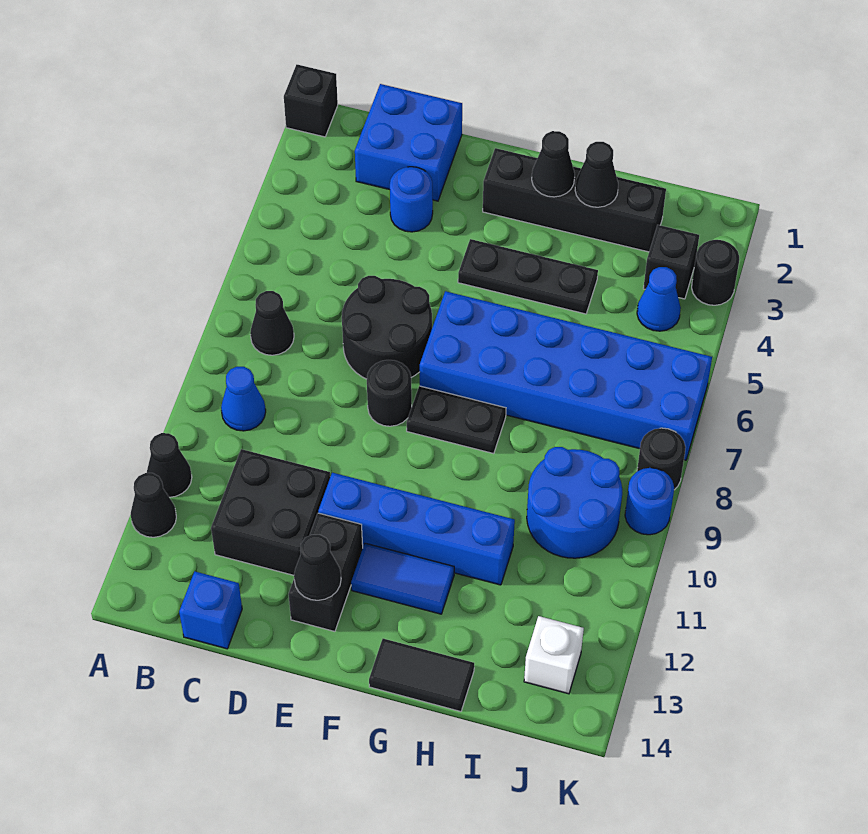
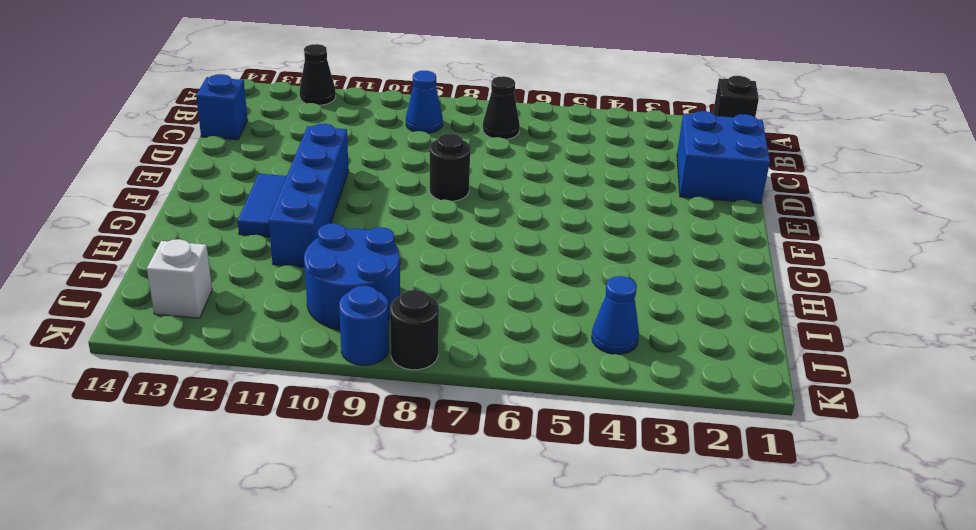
none -> black cone A11 level 1
none -> black brick C11:D12 level 1
none -> blue round brick D3 level 1

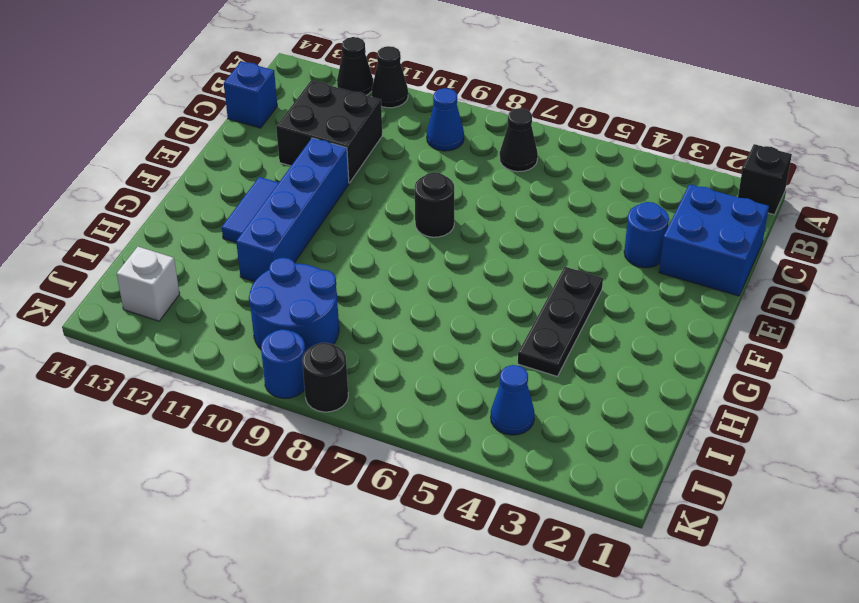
none -> black round brick D6:E7 level 1
none -> black brick E12:E13 level 1
none -> black brick F2:I2 level 1

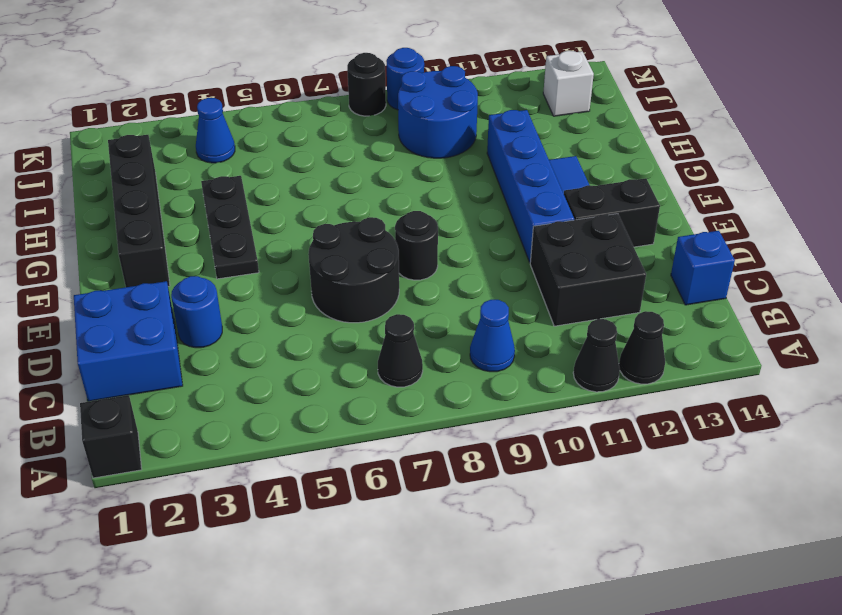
none -> blue brick F6:K7 level 1
none -> black plate F8:G8 level 1
none -> black tile G14:H14 level 1

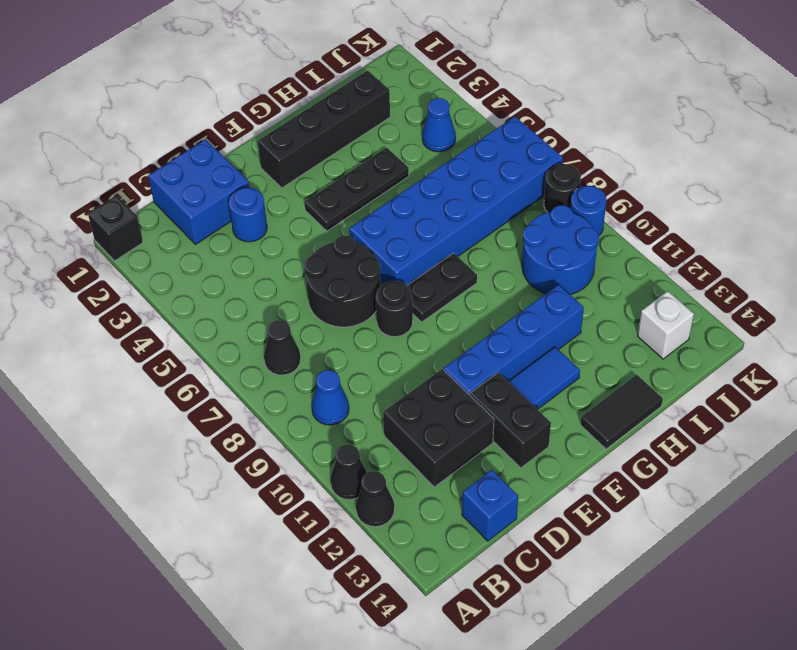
none -> black brick J3 level 1
none -> black round brick K3 level 1
none -> black cone E13 level 2

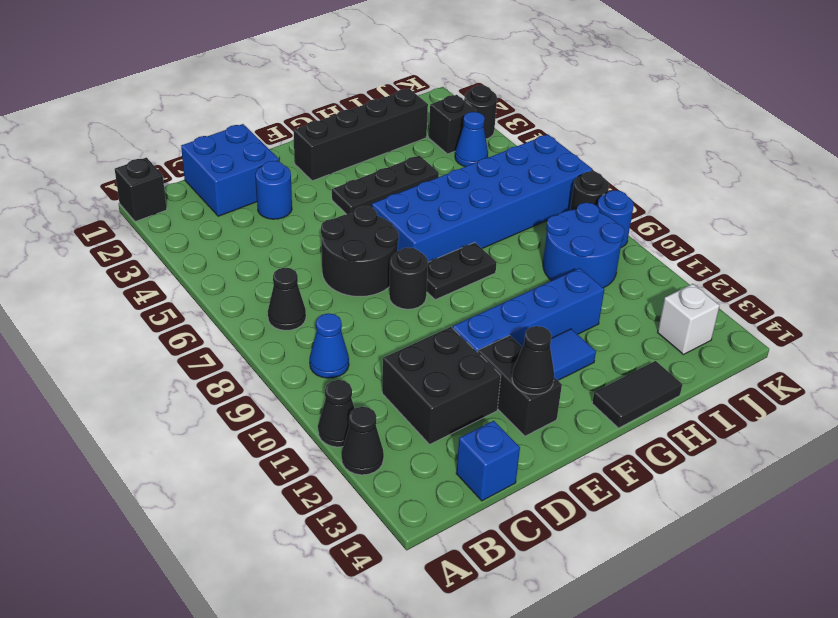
none -> black cone G2 level 2
none -> black cone H2 level 2

